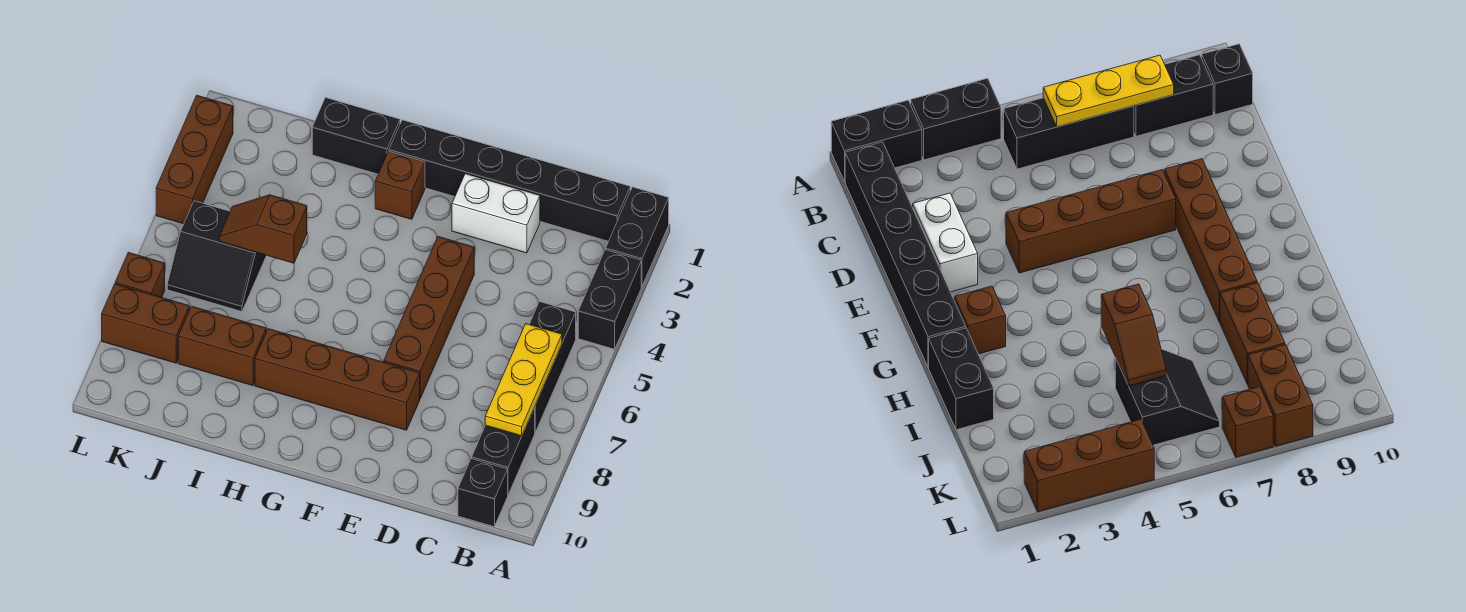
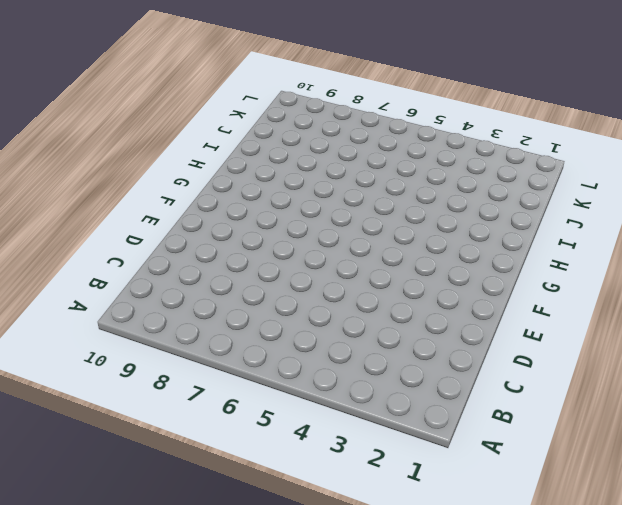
none -> black brick A1:A2 level 1
none -> black brick A3:A4 level 1
none -> black brick B1:G1 level 1

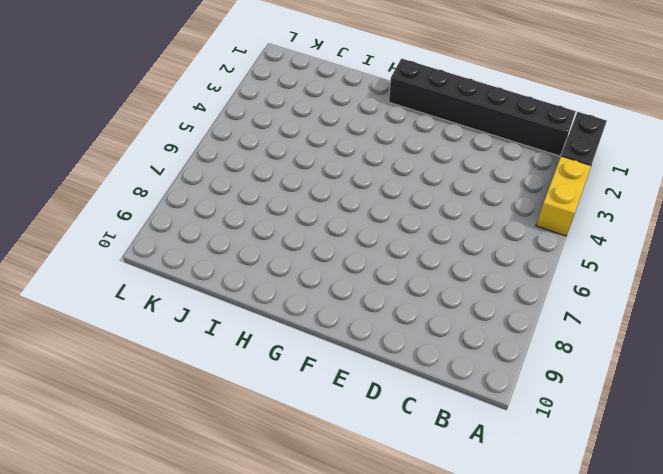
yellow brick A3:A4 level 1 -> black brick A3:A4 level 1
none -> black brick B5:B7 level 1
none -> black brick B8:B9 level 1
none -> black brick B10 level 1

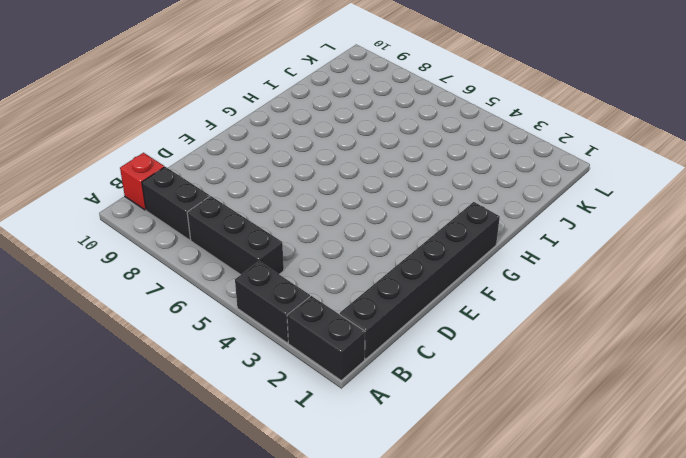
red brick B10 level 1 -> black brick B10 level 1
none -> white brick D2:E2 level 1
none -> brown brick E4:E7 level 1
none -> brown brick E8:H8 level 1

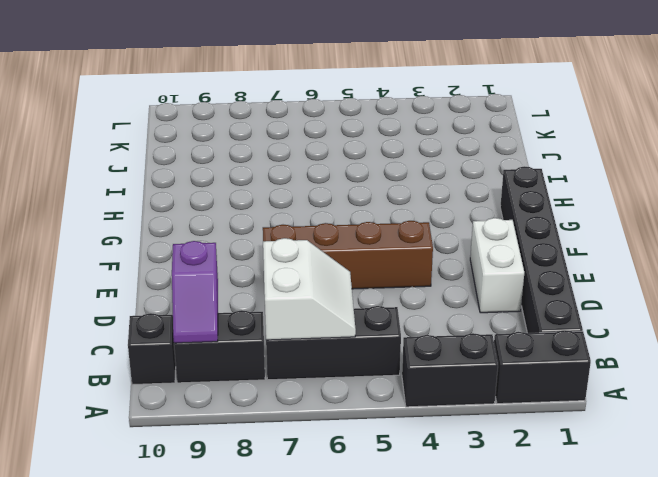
white slope B6:C7 level 2 top 7 -> yellow plate B6:B8 level 2
purple slope B9:C9 level 2 top C -> none
none -> brown brick E8:H8 level 1
none -> brown brick G2 level 1
none -> black brick H1:I1 level 1

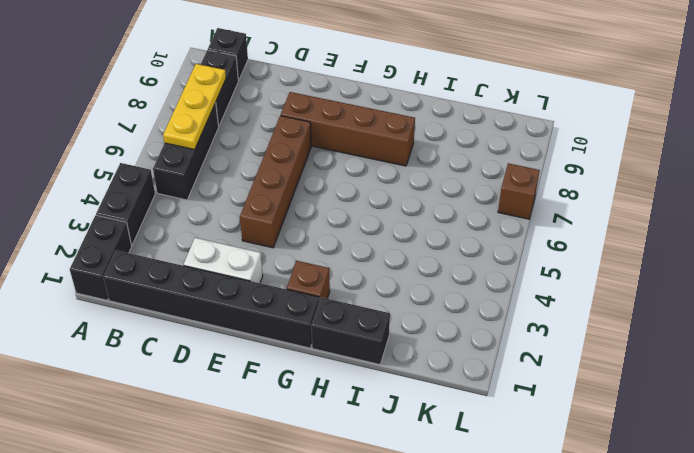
none -> brown brick I8:J8 level 1
none -> black slope J5:K6 level 1 top 5
none -> brown brick K8:L8 level 1

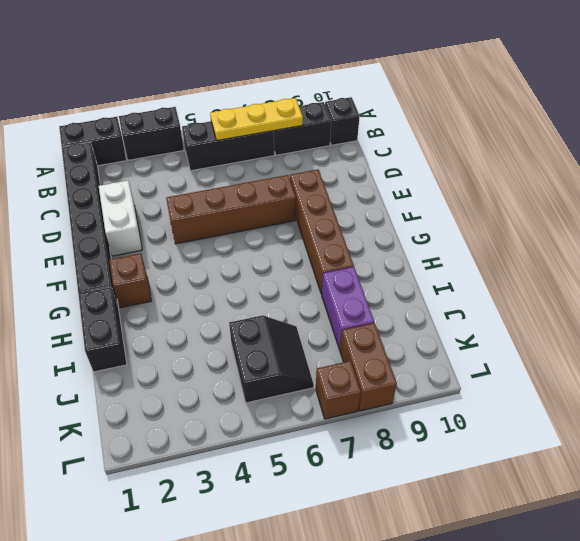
purple brick I8:J8 level 1 -> brown brick I8:J8 level 1
none -> brown brick L2:L4 level 1
none -> brown slope I5:J5 level 2 top I

